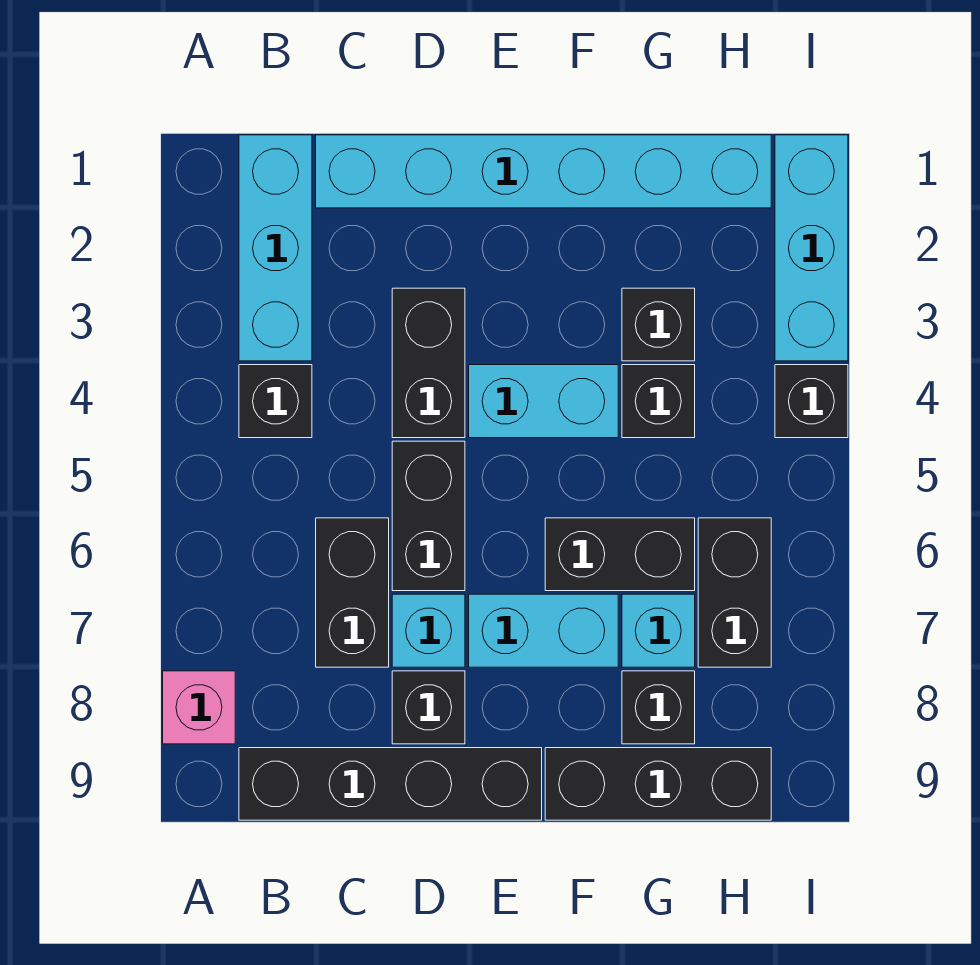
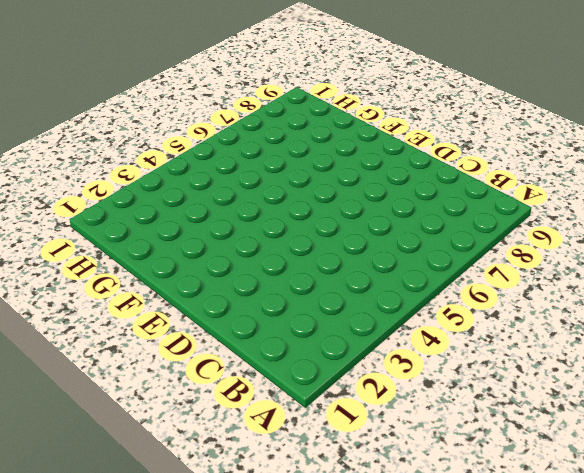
none -> pink brick A8 level 1
none -> cyan brick B1:B3 level 1
none -> black brick B4 level 1

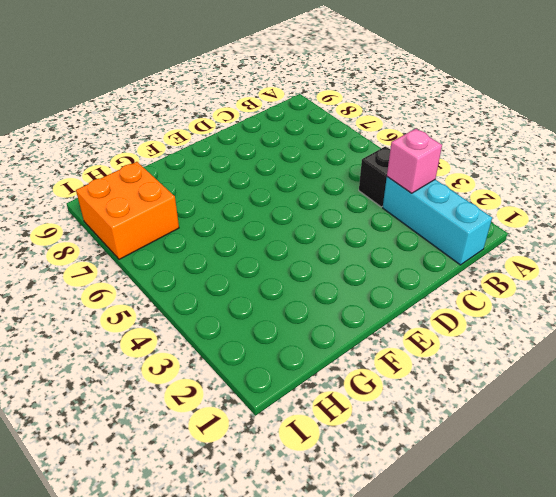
pink brick B3 level 2 -> pink brick A8 level 1
orange brick H7:I8 level 1 -> black brick H6:H7 level 1
none -> black brick B9:E9 level 1
none -> cyan brick C1:H1 level 1
none -> black brick C6:C7 level 1

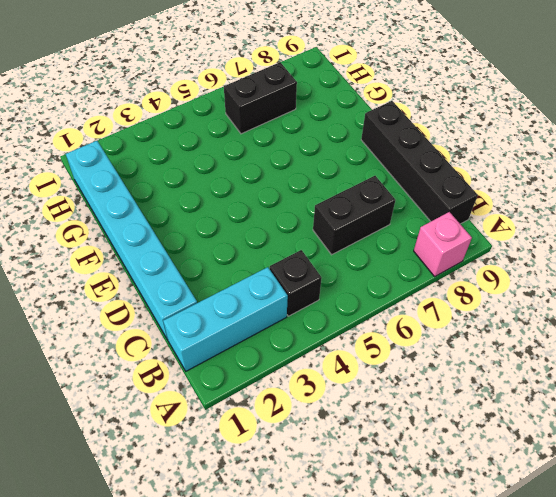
none -> black brick D3:D4 level 1
none -> black brick D5:D6 level 1
none -> cyan brick D7 level 1

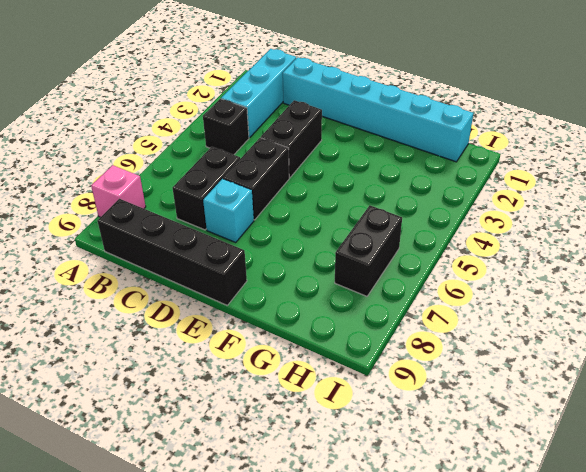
none -> black brick D8 level 1
none -> cyan brick E4:F4 level 1
none -> cyan brick E7:F7 level 1

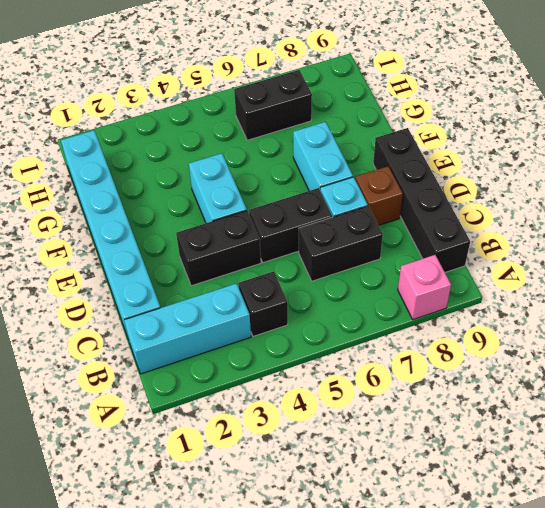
brown brick D8 level 1 -> black brick D8 level 1
none -> black brick F6:G6 level 1
none -> black brick F9:H9 level 1
none -> black brick G3 level 1

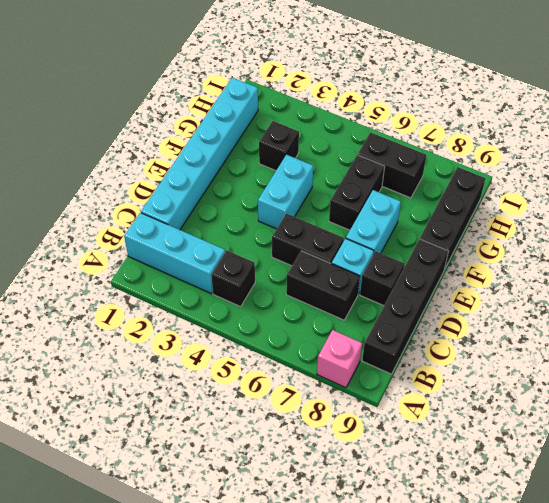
none -> black brick D3:D4 level 1
none -> black brick G4 level 1
none -> cyan brick G7 level 1

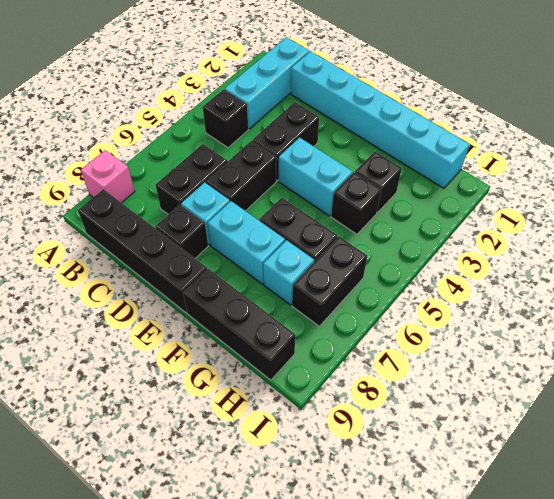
none -> black brick G8 level 1
none -> cyan brick I1:I3 level 1
none -> black brick I4 level 1

